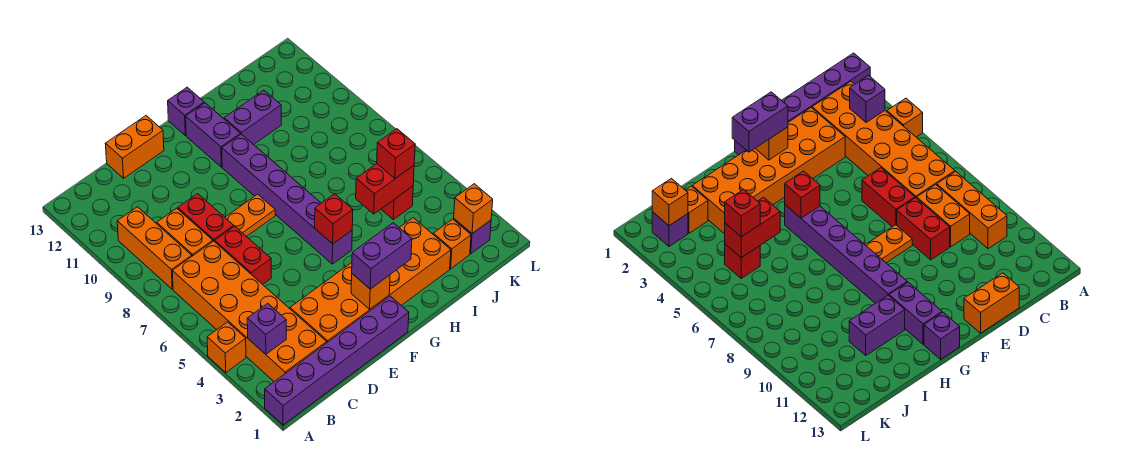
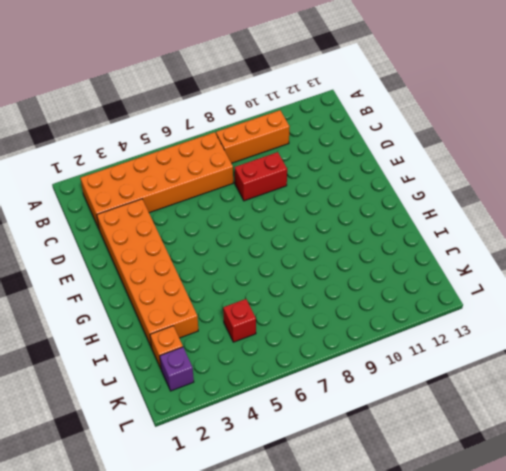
none -> purple brick A1:F1 level 1
none -> orange brick A4 level 1
none -> orange brick C8:C9 level 1

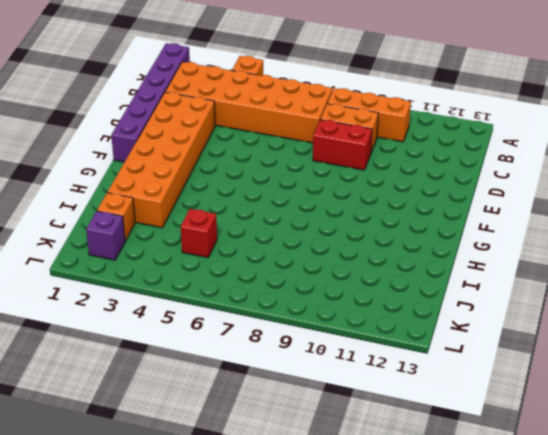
none -> red brick D6:D7 level 1
none -> orange brick D13:E13 level 1
none -> orange plate E8:F8 level 1

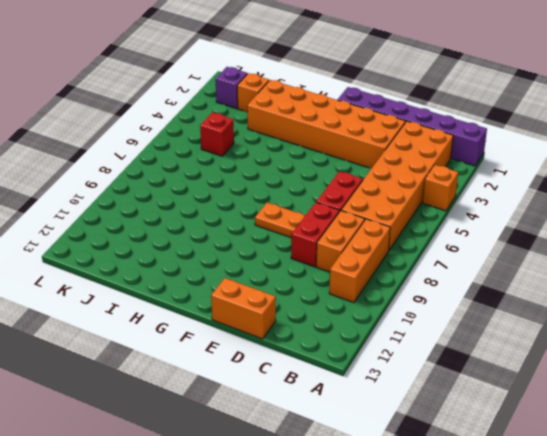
none -> purple brick G5:G10 level 1
none -> purple brick G11:G12 level 1
none -> purple brick G13 level 1

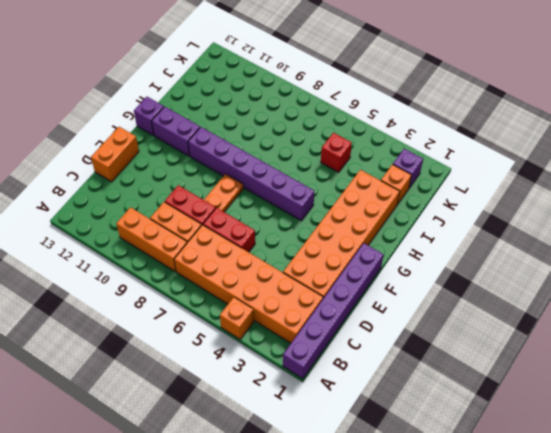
none -> purple brick H11:I11 level 1
none -> purple brick B3 level 2
none -> orange brick F2 level 2

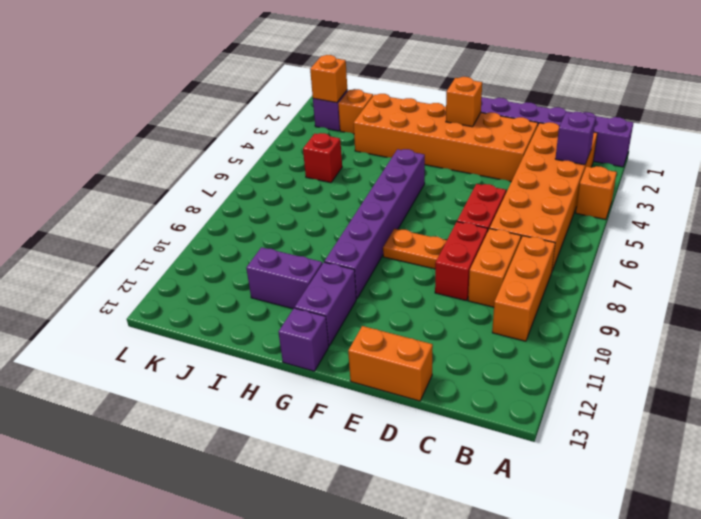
none -> red brick G5 level 2
none -> red brick I5:J5 level 2
none -> purple brick F2:G2 level 3

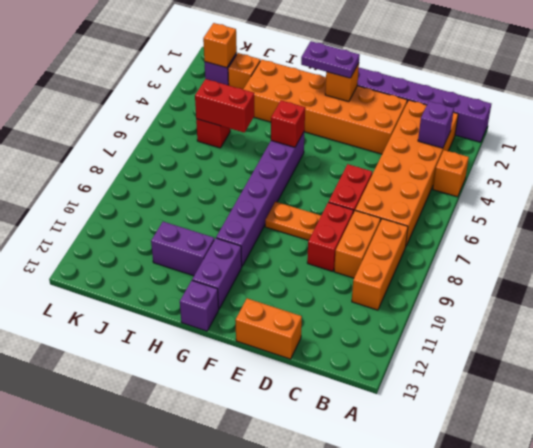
purple plate F2:G2 level 3 -> purple brick F2:G2 level 3
none -> red brick J5 level 3

